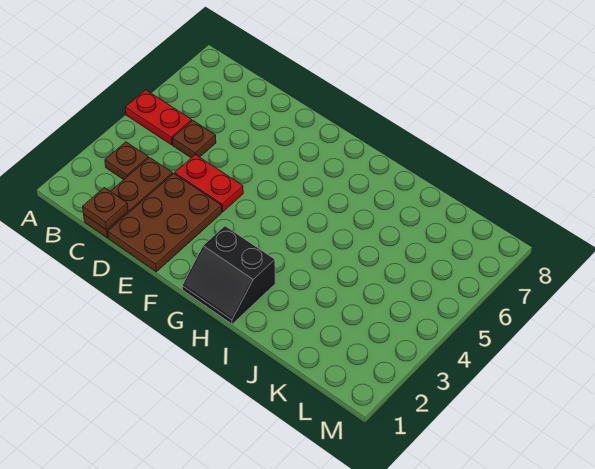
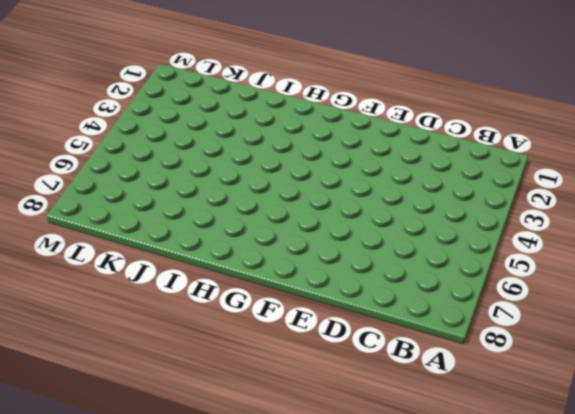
none -> red plate A5:B5 level 1
none -> brown plate B3 level 1

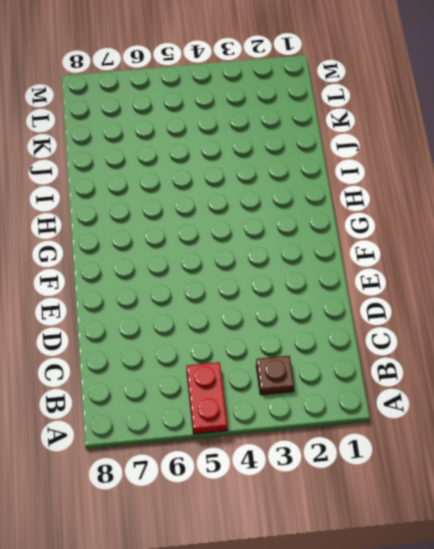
none -> brown plate C1:C3 level 1
none -> brown plate C5 level 1

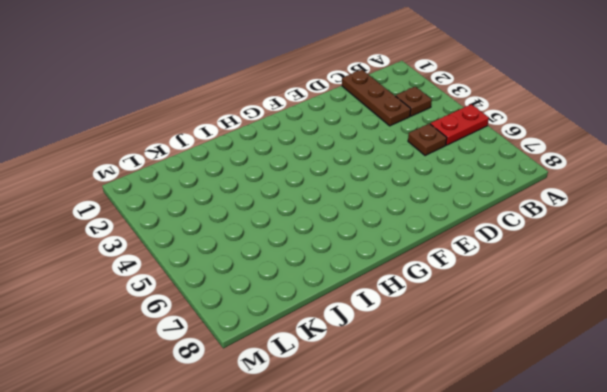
none -> brown plate D1:E3 level 1
none -> red plate D4:E4 level 1

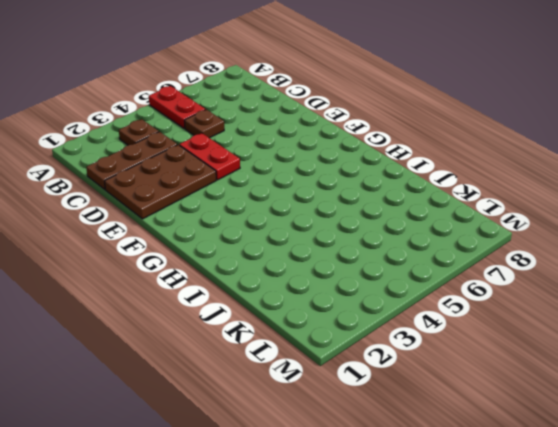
none -> black slope G1:H2 level 1 top 2
none -> brown plate C1 level 2

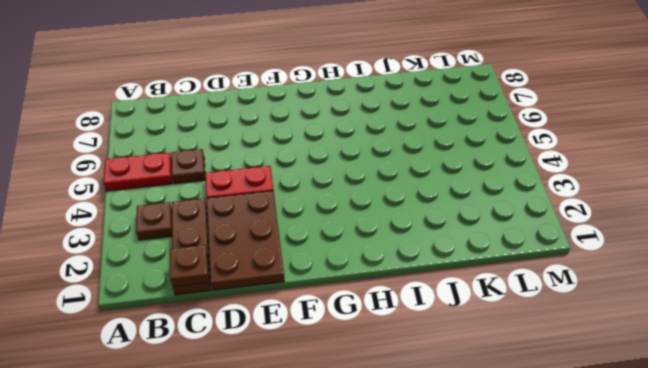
none -> black slope G1:H2 level 1 top 2

